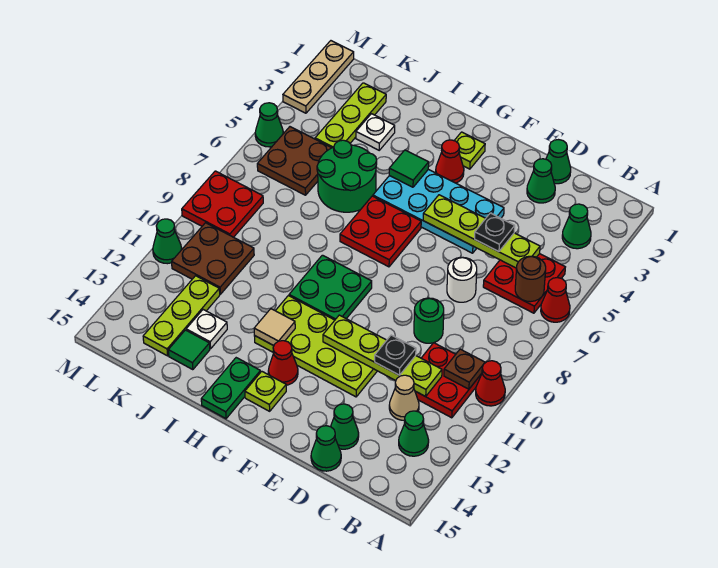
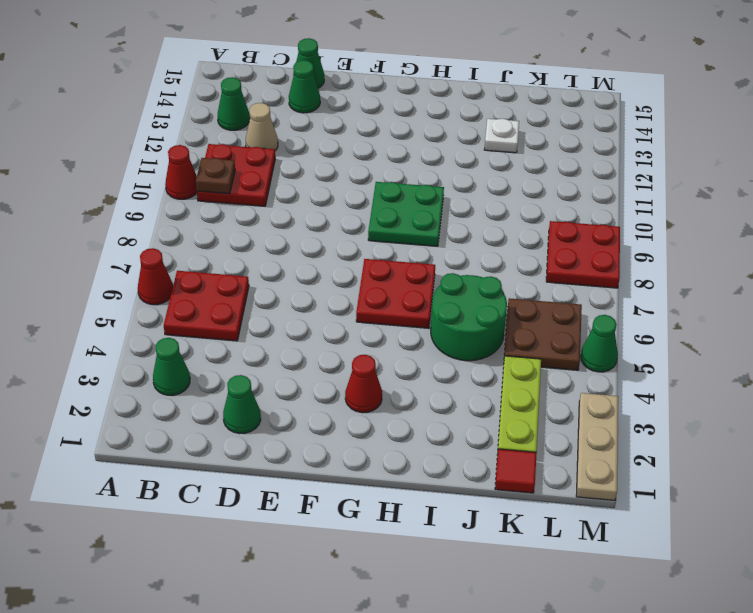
red tile K1 level 1 -> none
none -> green cone D1 level 1
none -> white round brick D7 level 1
none -> green round brick D9 level 1
none -> cyan plate E4:H5 level 1

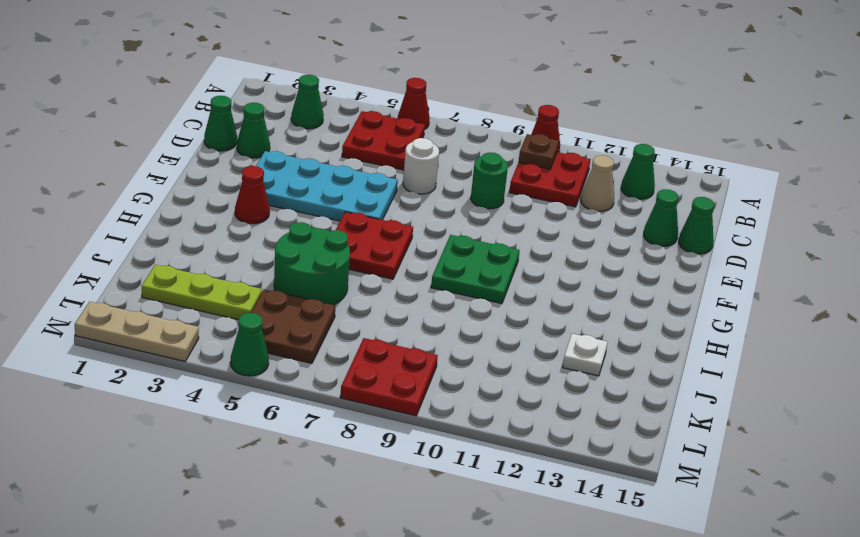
cyan plate E3:F6 level 1 -> cyan plate E4:H5 level 1
none -> lime plate E11:H12 level 1
none -> lime plate G2 level 1
none -> red cone G13 level 1
none -> lime plate G14 level 1

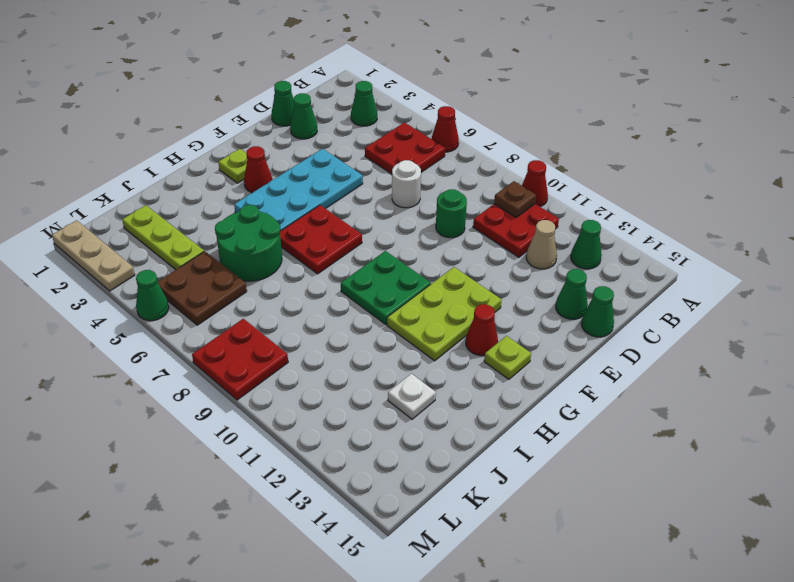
lime plate F11:H12 level 1 -> lime plate E11:H12 level 1
none -> green plate H14:H15 level 1
none -> white plate J3 level 1
none -> green tile J14 level 1
none -> brown plate K10:L11 level 1

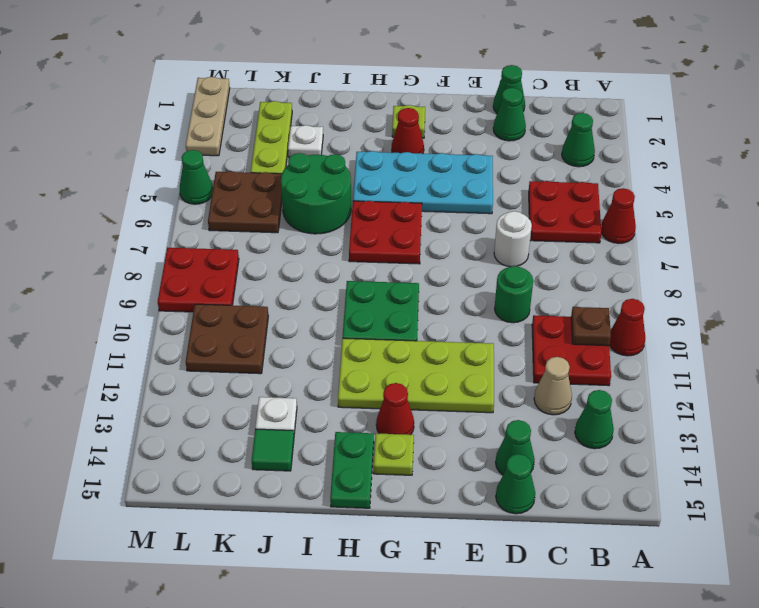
none -> lime plate K12:K14 level 1
none -> green cone M11 level 1
none -> brown round brick B6 level 2
none -> lime plate C5:F5 level 2

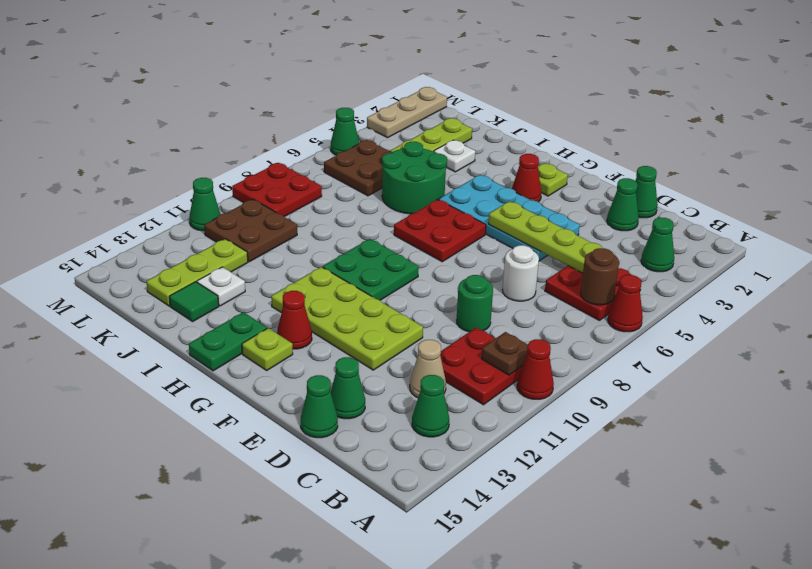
none -> lime plate C11:F11 level 2
none -> green tile H4 level 2
none -> tan tile H12 level 2
none -> black plate D5 level 3

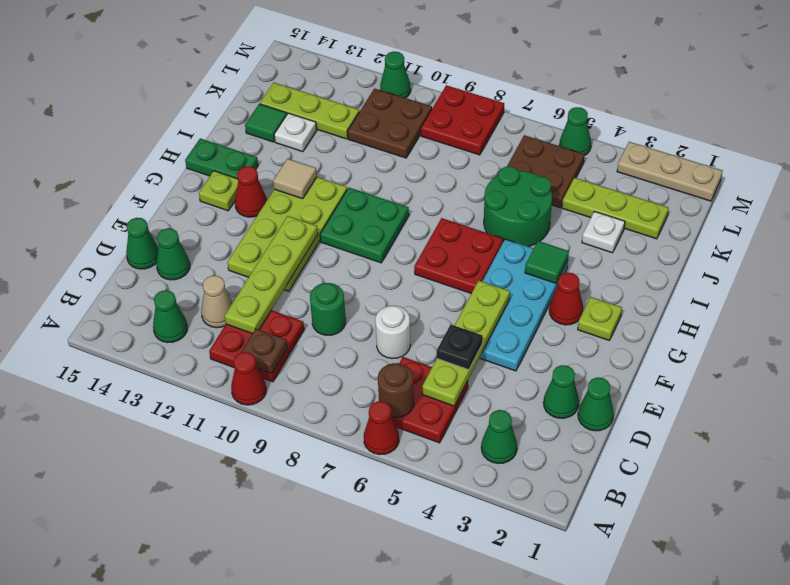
none -> black plate D11 level 3

